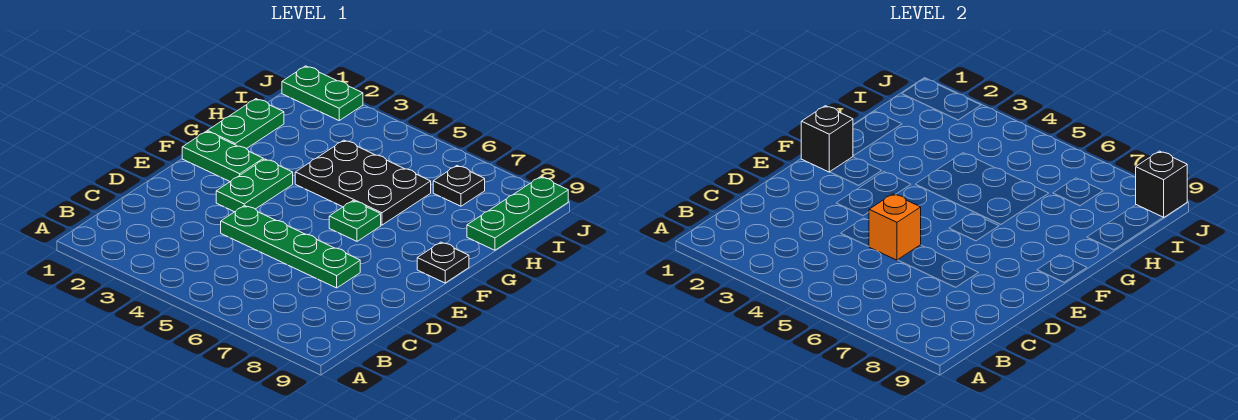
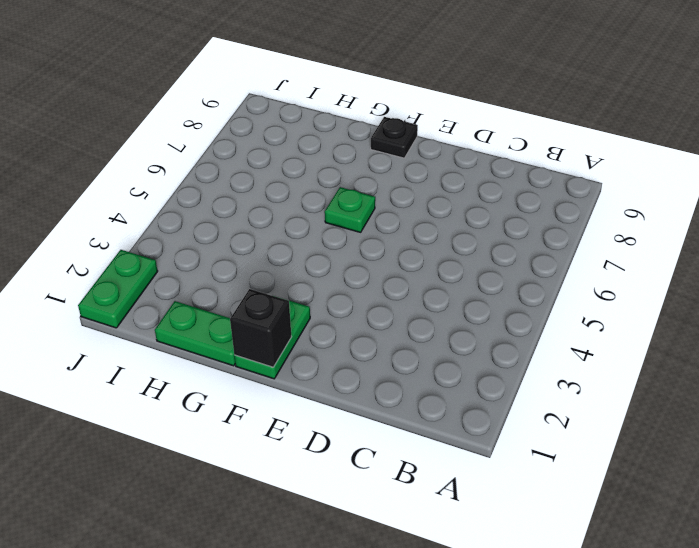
none -> green plate D4:D7 level 1
none -> green plate E3:F3 level 1
none -> black plate G4:H6 level 1

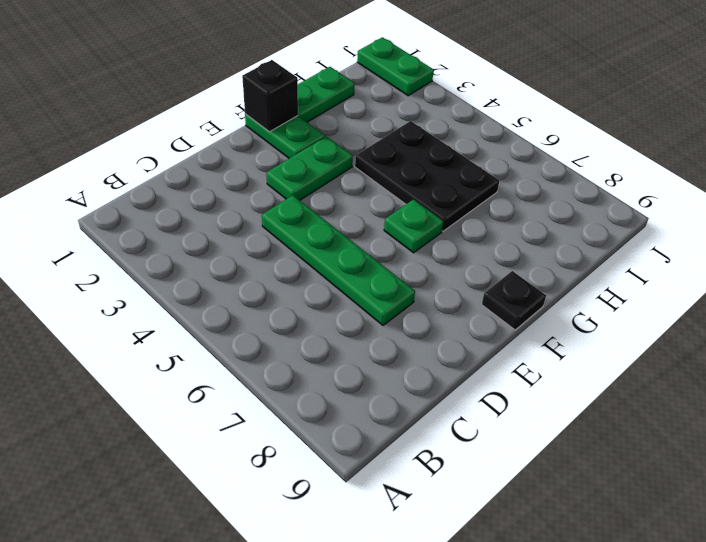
none -> green plate H9:J9 level 1
none -> black plate I7 level 1
none -> orange brick D5 level 2

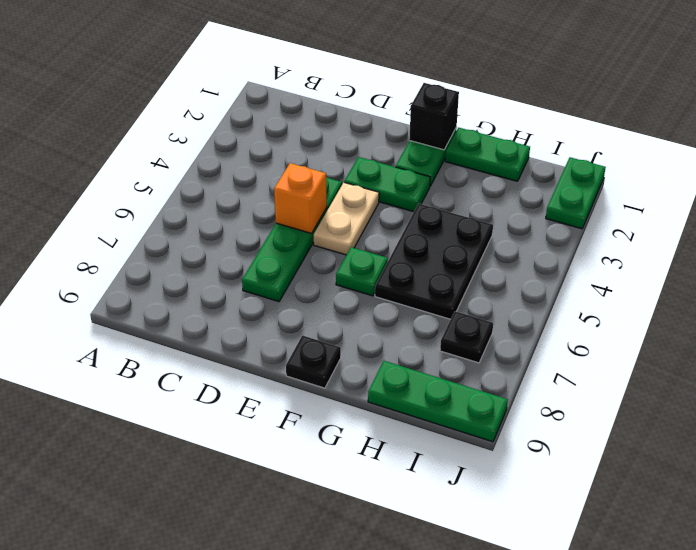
tan plate E4:E5 level 1 -> none
none -> black brick J9 level 2

